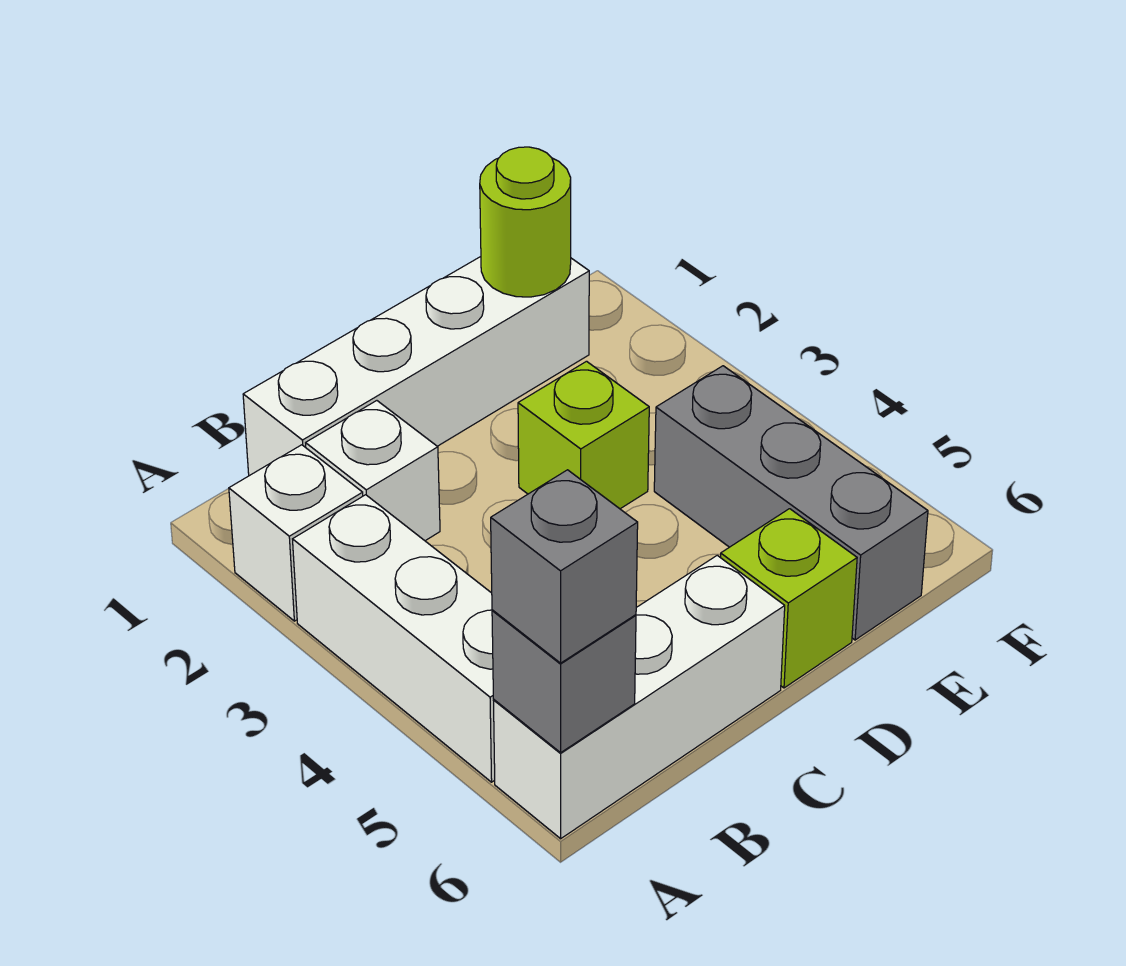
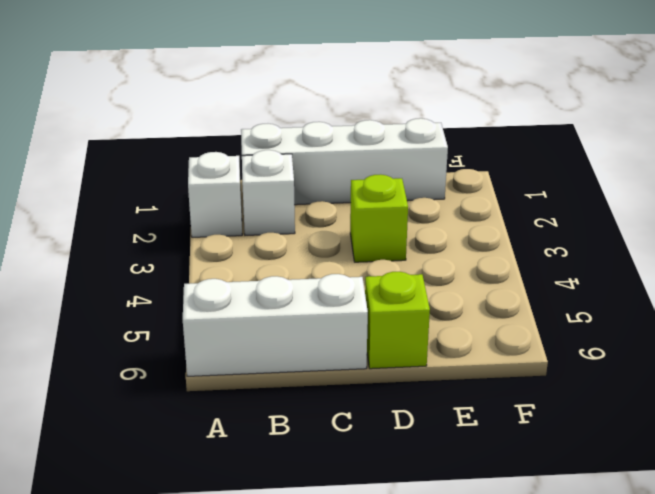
none -> white brick A3:A5 level 1
none -> grey brick E4:E6 level 1

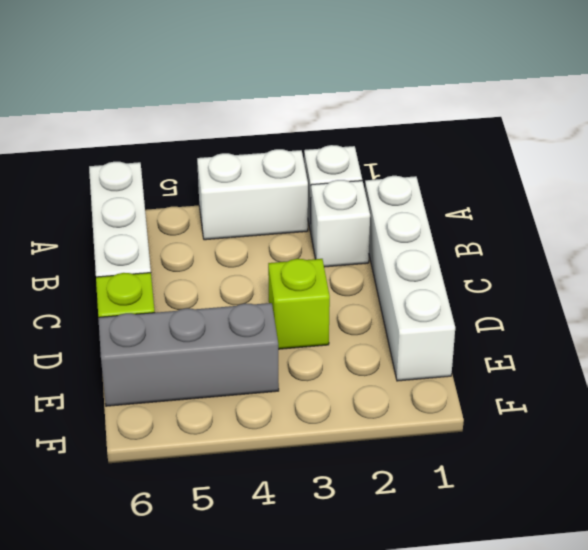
white brick A3:A4 level 1 -> white brick A3:A5 level 1
none -> grey brick A6 level 2
none -> lime round brick E1 level 2

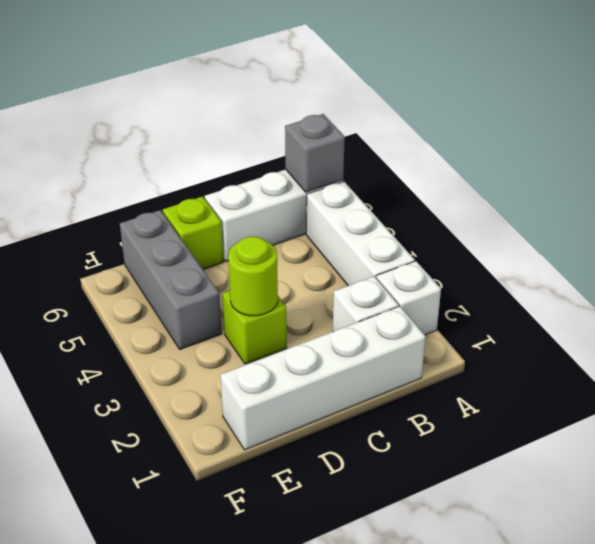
lime round brick D3 level 2 -> lime round brick E1 level 2
none -> grey brick A6 level 3

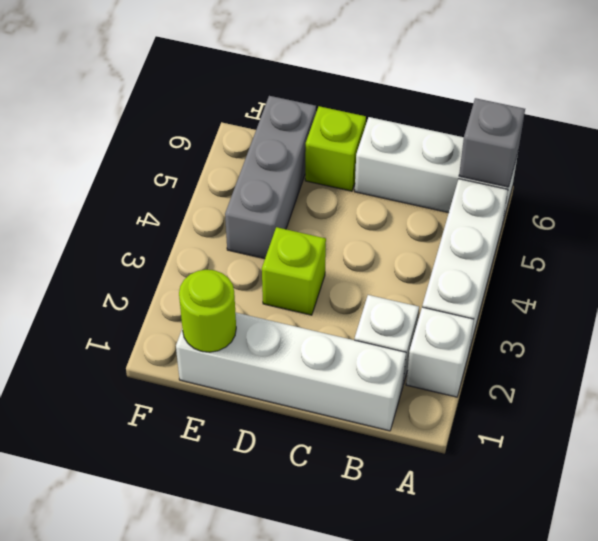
none -> grey brick A6 level 3

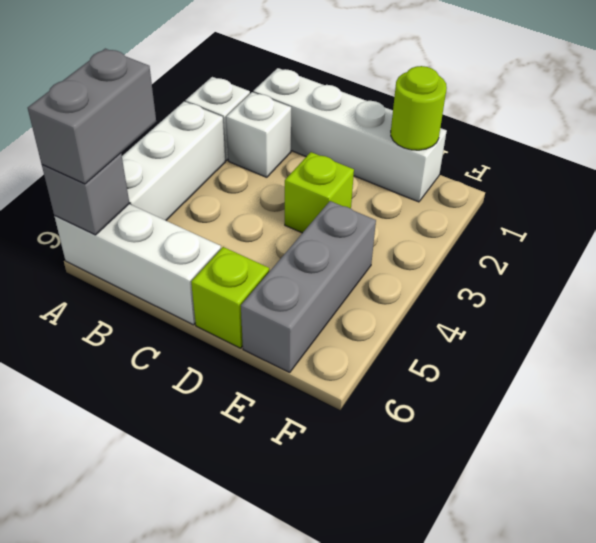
grey brick A5:A6 level 3 -> grey brick A6 level 3

